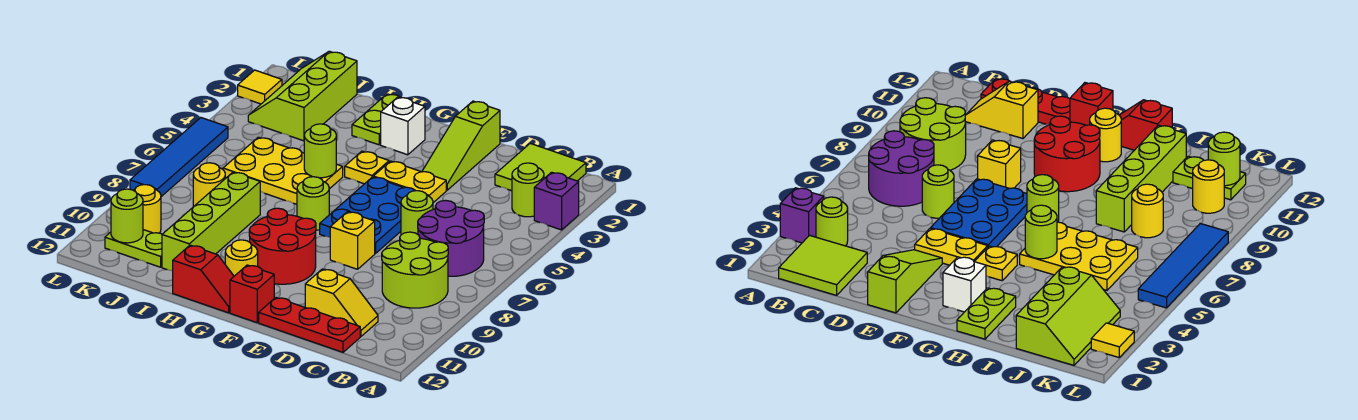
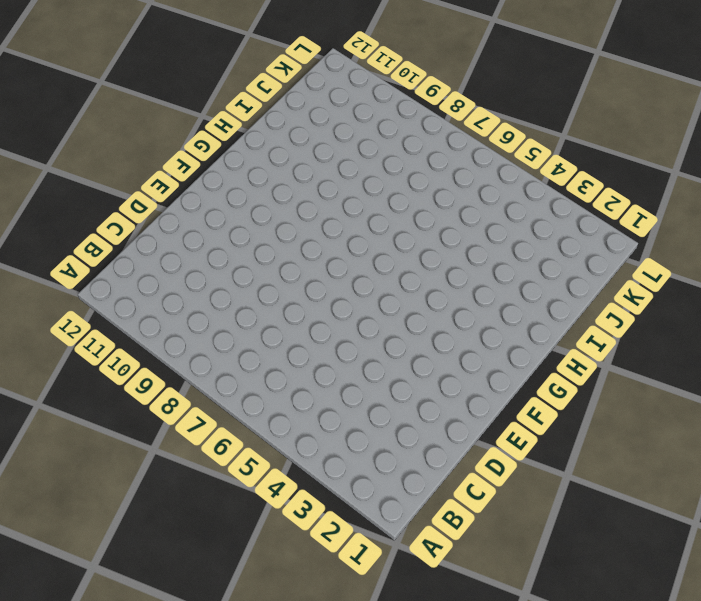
none -> purple brick A3 level 1
none -> lime tile B1:C2 level 1
none -> lime round brick B3 level 1
none -> purple round brick B6:C7 level 1

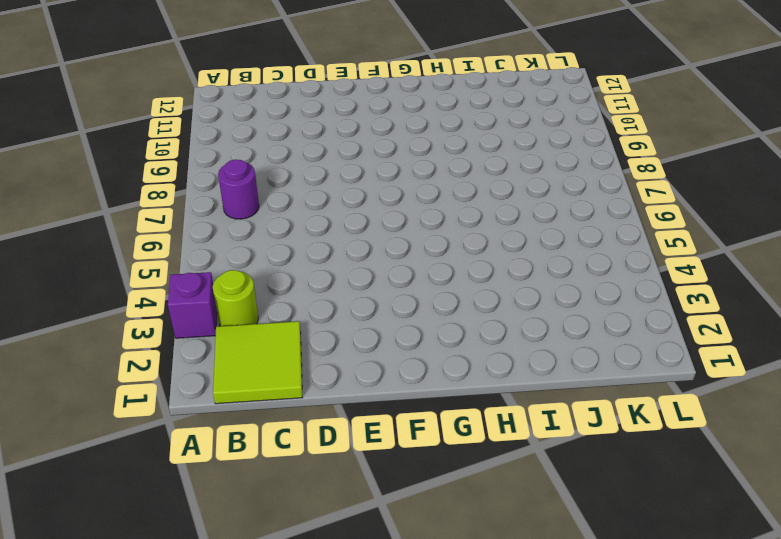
purple round brick B7 level 1 -> purple round brick B6:C7 level 1
none -> lime round brick B8:C9 level 1
none -> yellow slope C11:D11 level 1 top D
none -> red plate C12:E12 level 1
none -> lime round brick D6 level 1

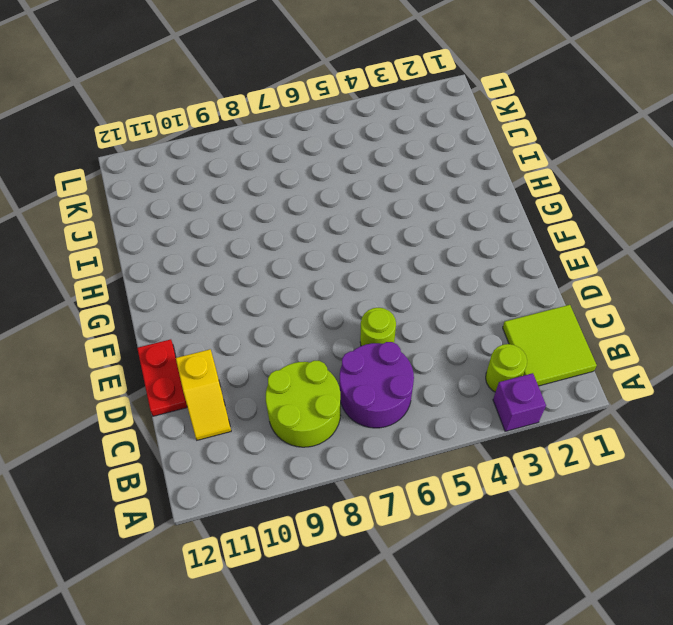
red plate D12:E12 level 1 -> red plate C12:E12 level 1
none -> lime slope E1:E3 level 1 top 1
none -> yellow plate E4:F4 level 1
none -> blue plate E5:F7 level 1
none -> yellow brick E8 level 1

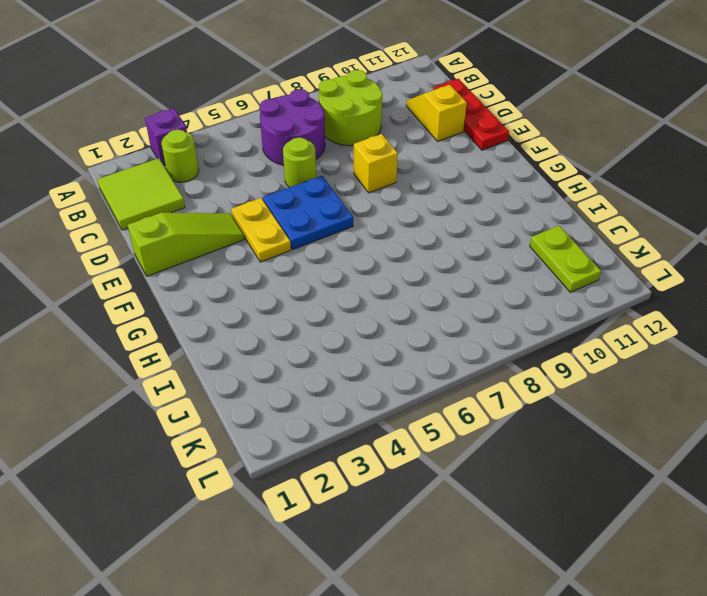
blue plate E5:F6 level 1 -> blue plate E5:F7 level 1
none -> red round brick F9:G10 level 1
none -> red brick F12 level 1
none -> white brick G2 level 1
none -> yellow plate G4 level 1

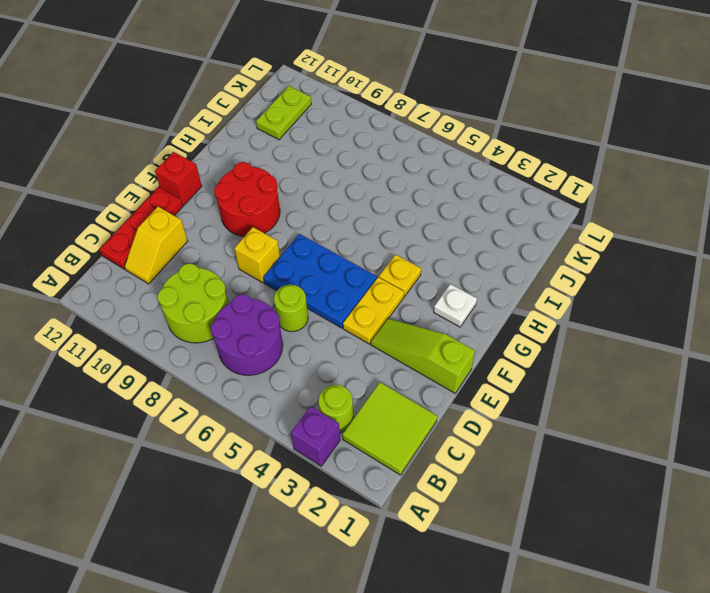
white plate G2 level 1 -> white brick G2 level 1
none -> lime round brick G7 level 1
none -> yellow round brick G11 level 1
none -> red slope G12:H12 level 1 top H
none -> lime plate H1:H2 level 1

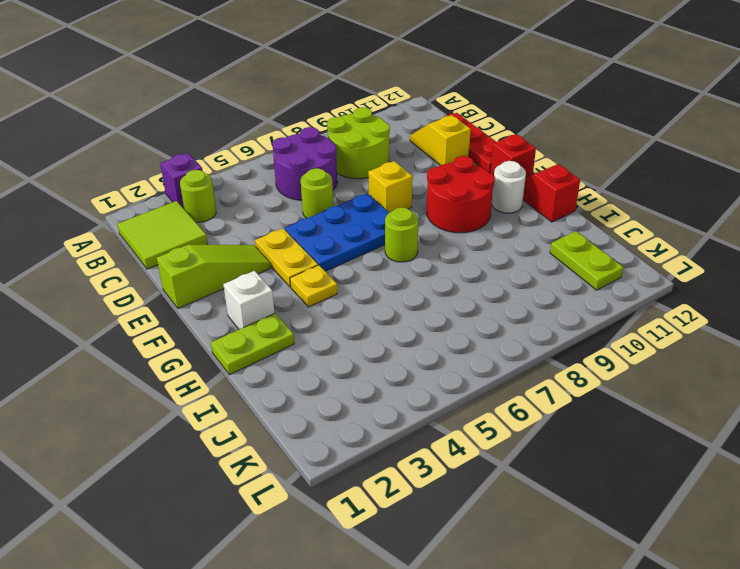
white round brick G11 level 1 -> yellow round brick G11 level 1
none -> yellow plate H5:J6 level 1
none -> lime brick I8:I11 level 1
none -> lime slope J1:K3 level 1 top J
none -> yellow round brick J8 level 1

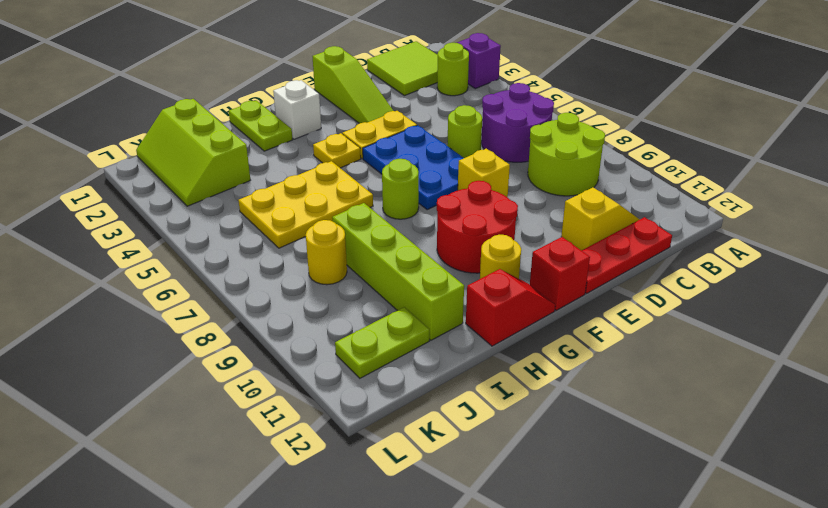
none -> yellow round brick K10 level 1
none -> yellow tile L2 level 1
none -> blue tile L5:L8 level 1
none -> lime round brick H5 level 2

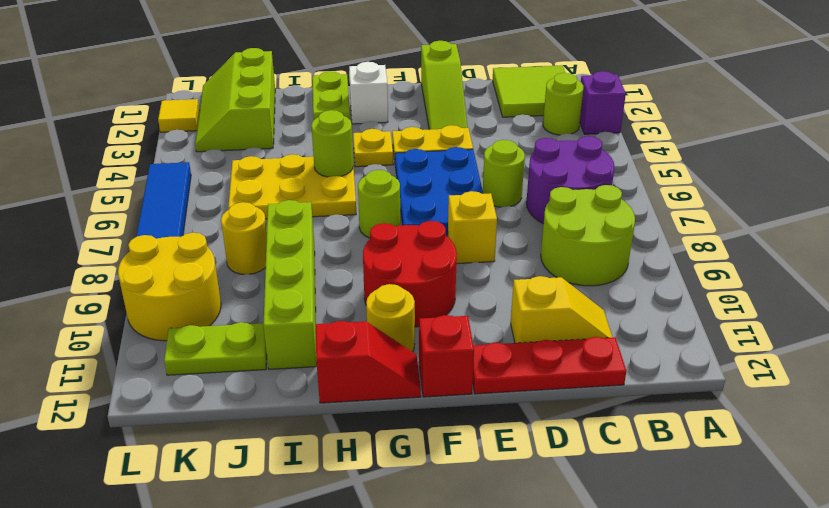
yellow round brick K9:L10 level 1 -> yellow round brick K10 level 1
none -> lime round brick K11 level 2

